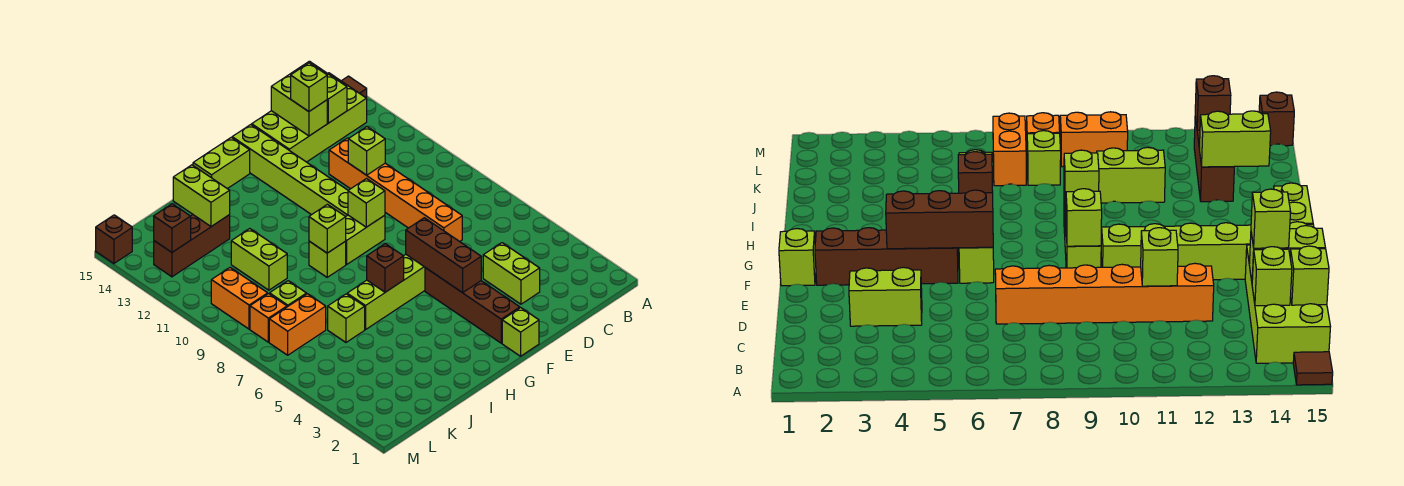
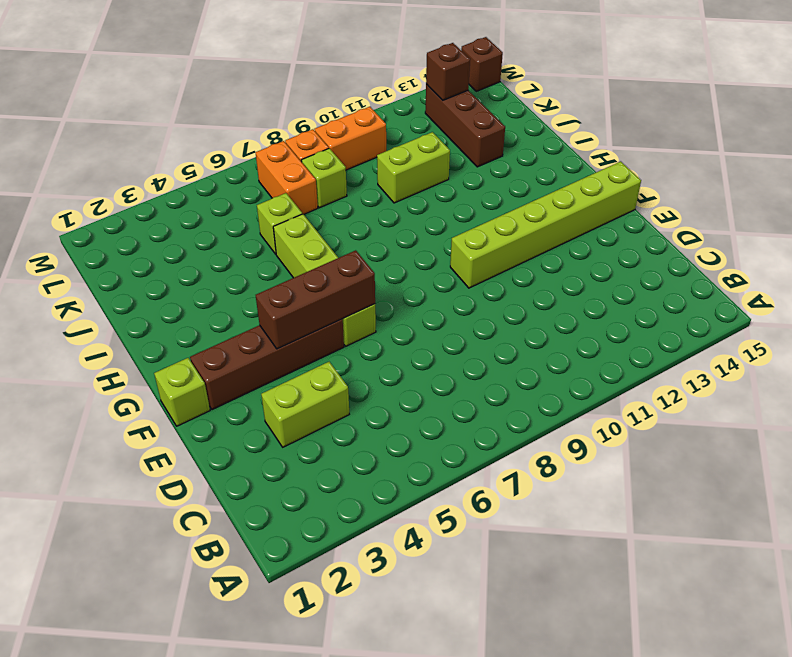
none -> brown tile A15 level 1
none -> lime brick B14:E15 level 1
none -> orange brick D7:D12 level 1
none -> lime brick F9:G9 level 1

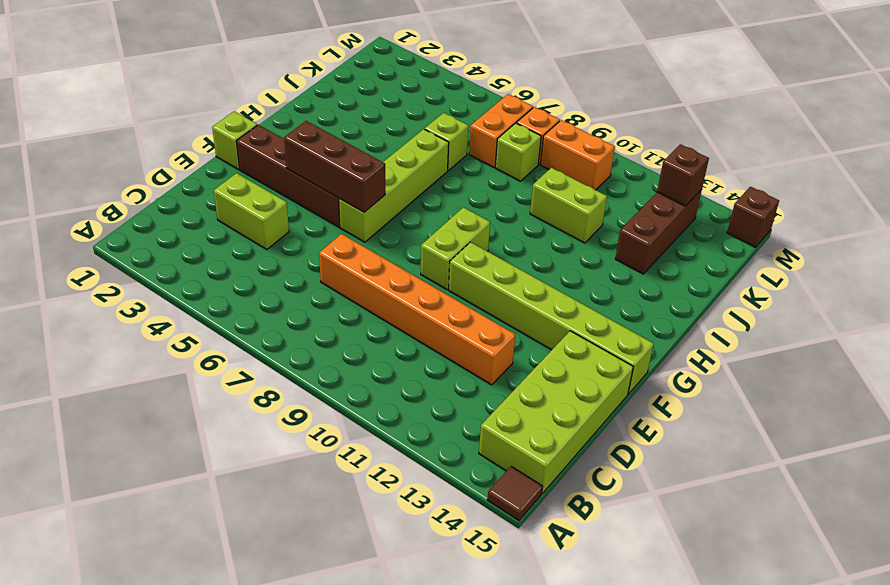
none -> lime brick G15:H15 level 1
none -> lime brick H9 level 1
none -> lime brick C14 level 2
none -> lime brick C15 level 2

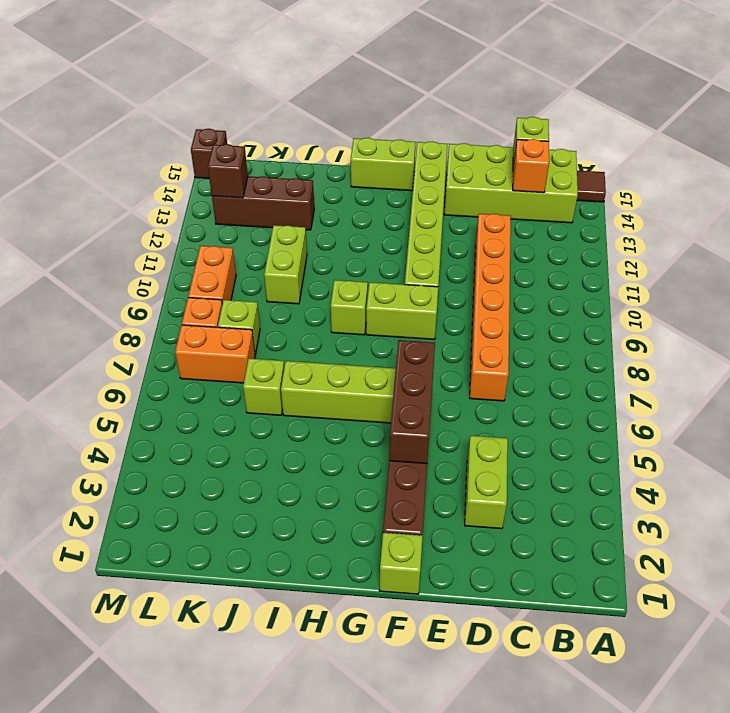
orange brick C14 level 2 -> lime brick C14 level 2
none -> lime brick D11 level 2
none -> lime brick D14:D15 level 2
none -> lime brick F9 level 2
none -> brown brick H6 level 2

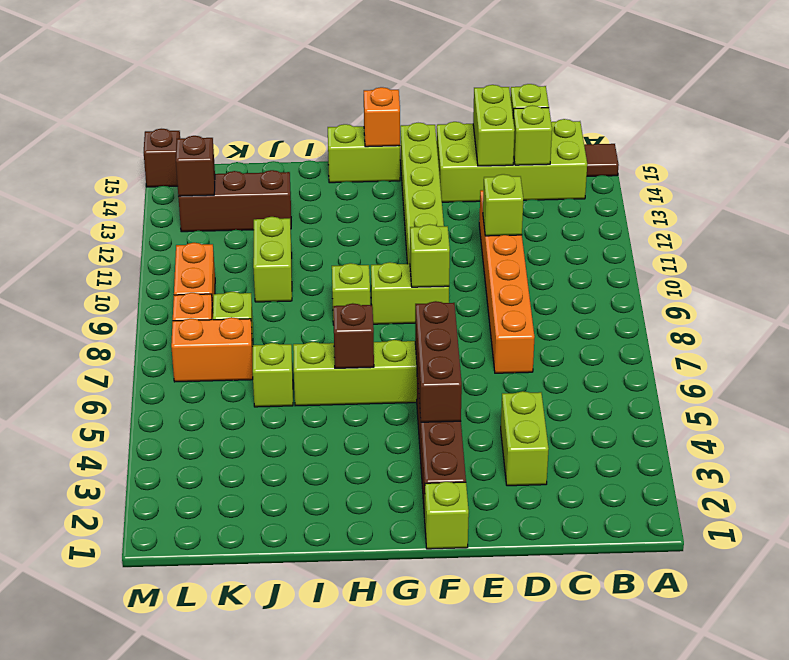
orange brick G15 level 2 -> none
none -> lime brick H9 level 2
none -> lime brick J13:J14 level 2
none -> lime brick D14 level 3

